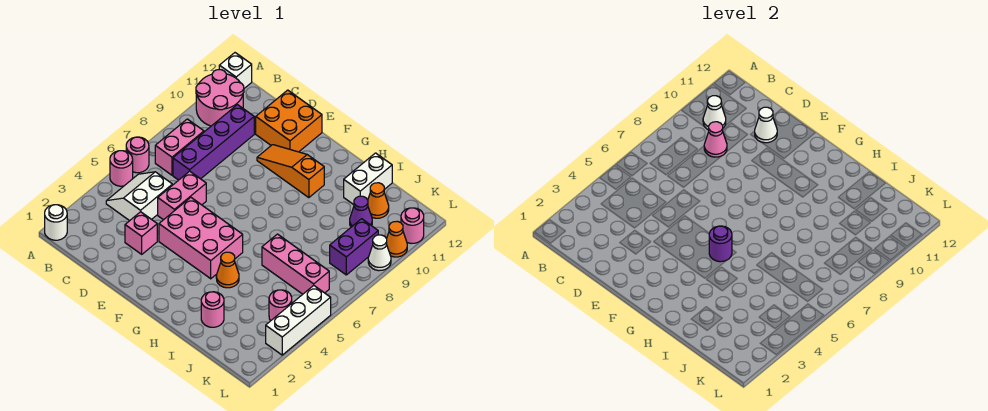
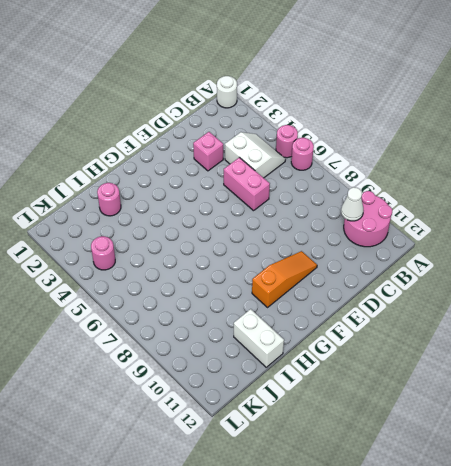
none -> white brick A12 level 1
none -> pink brick B7:B8 level 1
none -> purple brick C7:C10 level 1

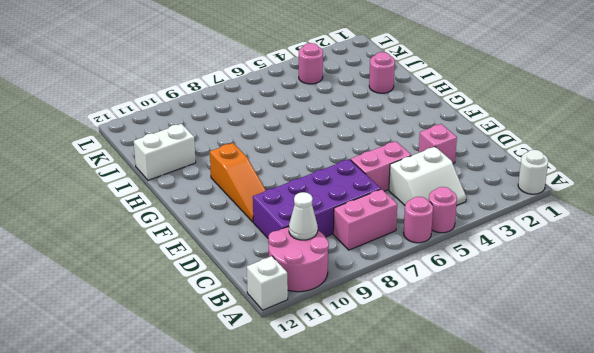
purple brick C7:D10 level 1 -> purple brick C7:C10 level 1
none -> orange brick D11:E12 level 1
none -> pink brick E4:G5 level 1
none -> orange cone H4 level 1

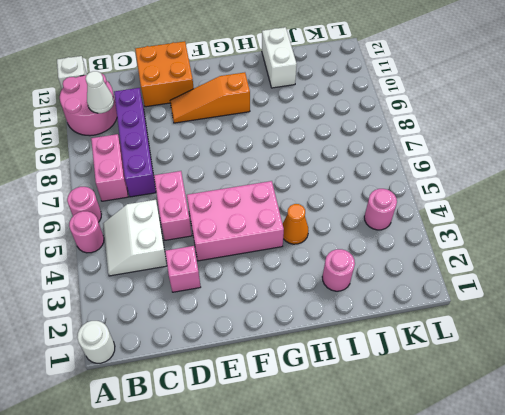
none -> pink brick I6:K6 level 1
none -> purple cone J10 level 1
none -> orange cone J11 level 1

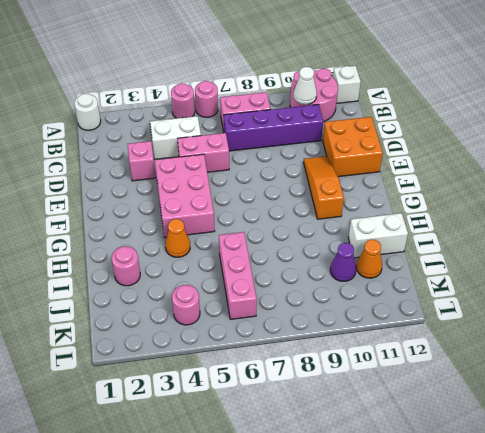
none -> purple brick K8:K9 level 1
none -> white brick L3:L5 level 1
none -> white cone L9 level 1

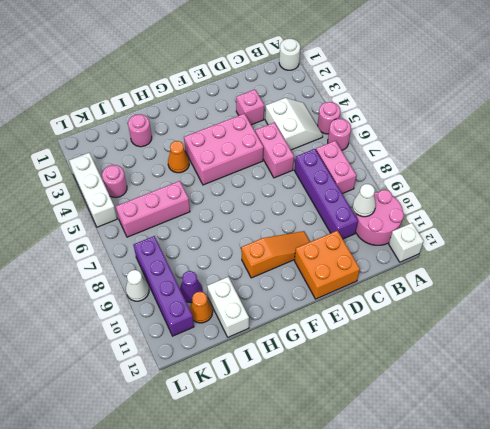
purple brick K8:K11 level 1 -> purple brick K8:K9 level 1
none -> orange cone L10 level 1
none -> pink round brick L11 level 1
none -> pink cone C9 level 2

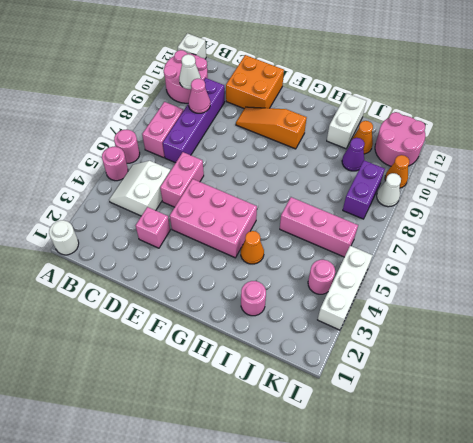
pink round brick K11:L12 level 1 -> pink round brick L11 level 1
none -> white cone D11 level 2
none -> purple round brick G5 level 2

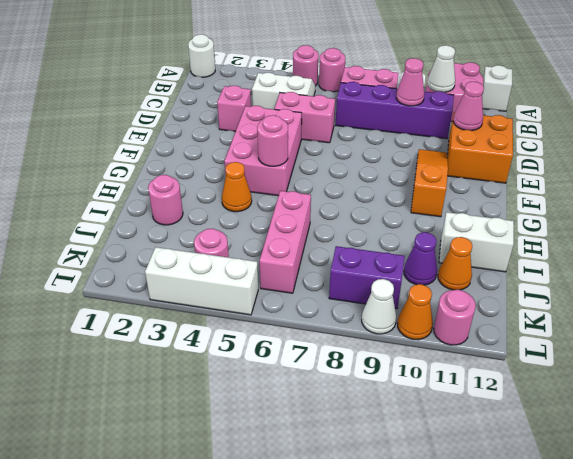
pink cone D11 level 2 -> white cone D11 level 2
pink round brick G5 level 2 -> purple round brick G5 level 2

